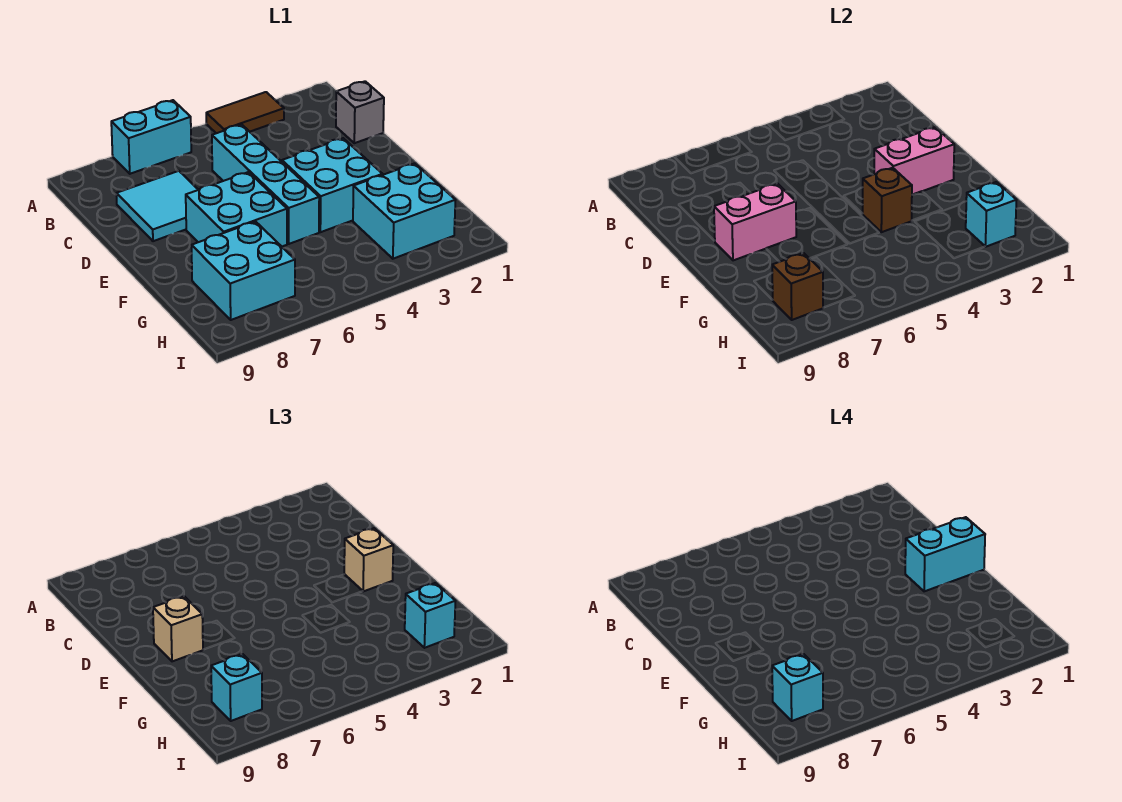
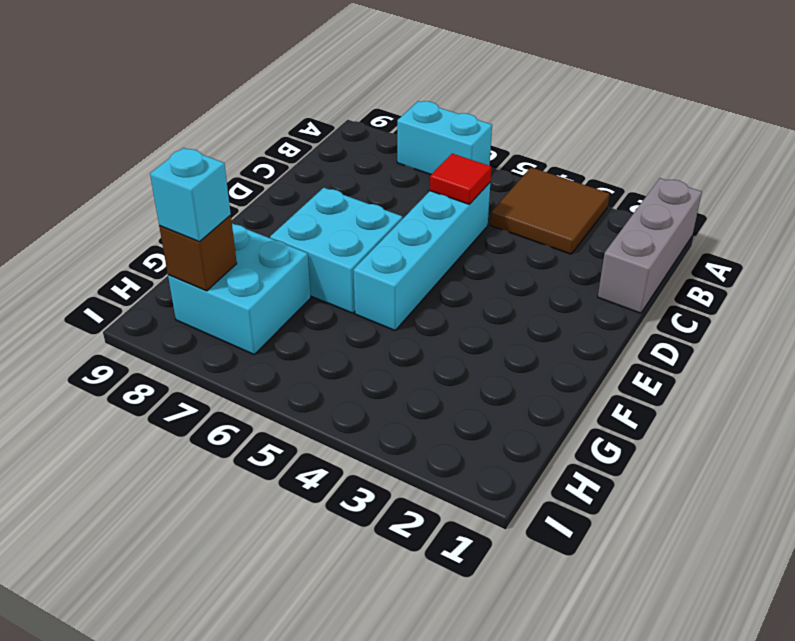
grey brick A1:C1 level 1 -> grey brick C1 level 1
brown tile A3:B4 level 1 -> brown tile A3:A4 level 1
red tile C5 level 2 -> none
none -> cyan tile C7:D8 level 1
none -> cyan brick E3:F4 level 1
none -> cyan brick G2:H3 level 1

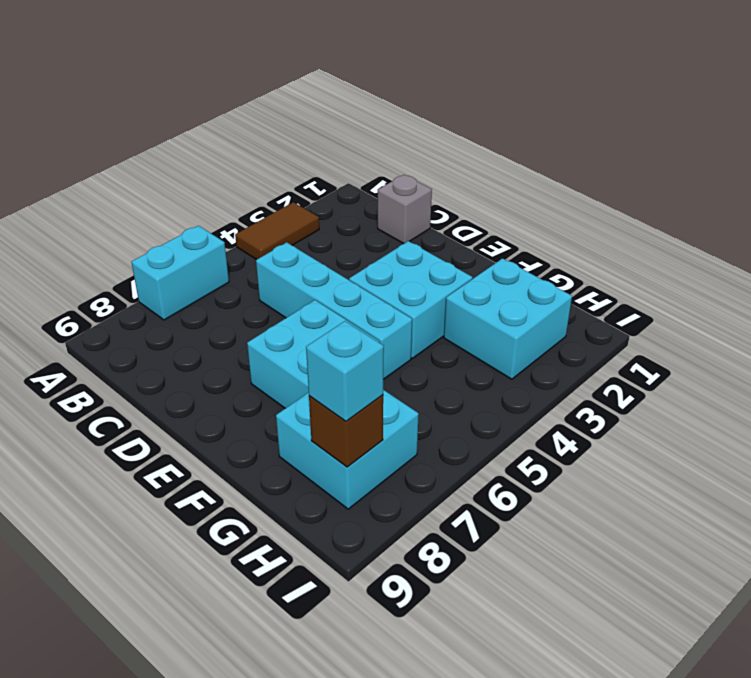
none -> cyan tile C7:D8 level 1
none -> pink brick E2:E3 level 2
none -> pink brick E7:E8 level 2

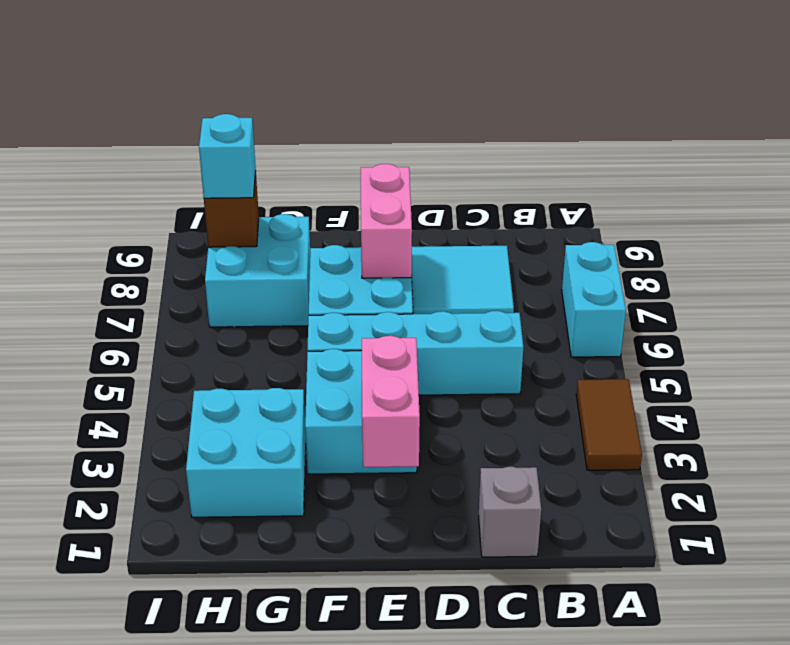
none -> brown brick F4 level 2
none -> cyan brick H2 level 2
none -> tan brick E2 level 3

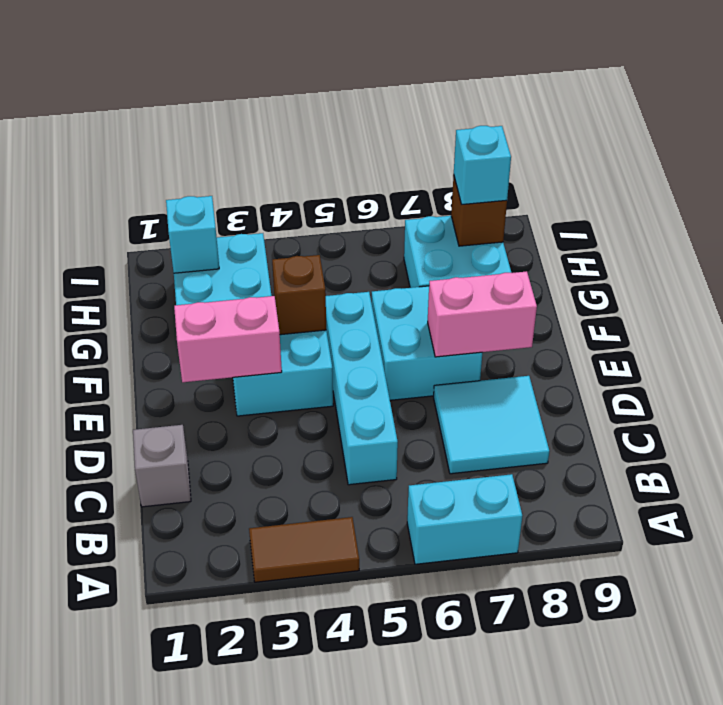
none -> tan brick E2 level 3
none -> tan brick E8 level 3
none -> cyan brick H2 level 3

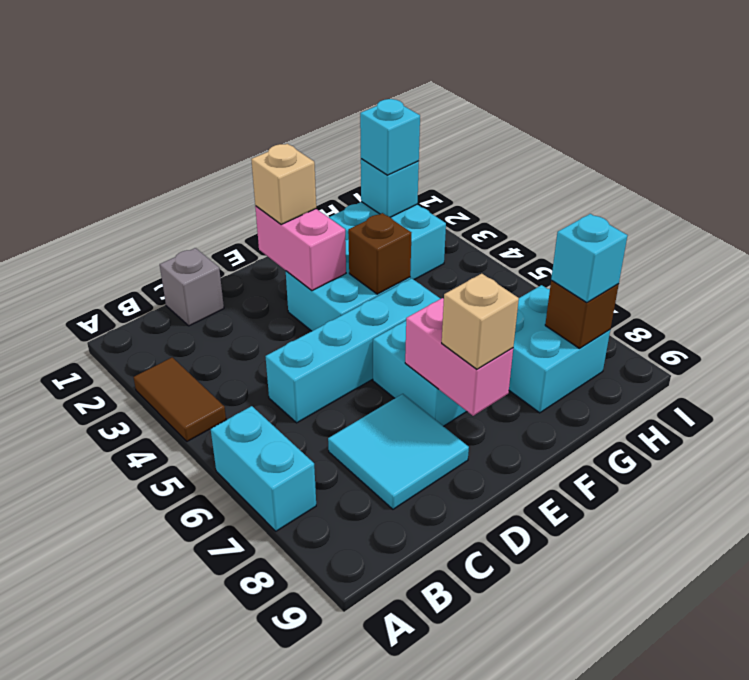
none -> cyan brick E1:E2 level 4
none -> cyan brick H8 level 4

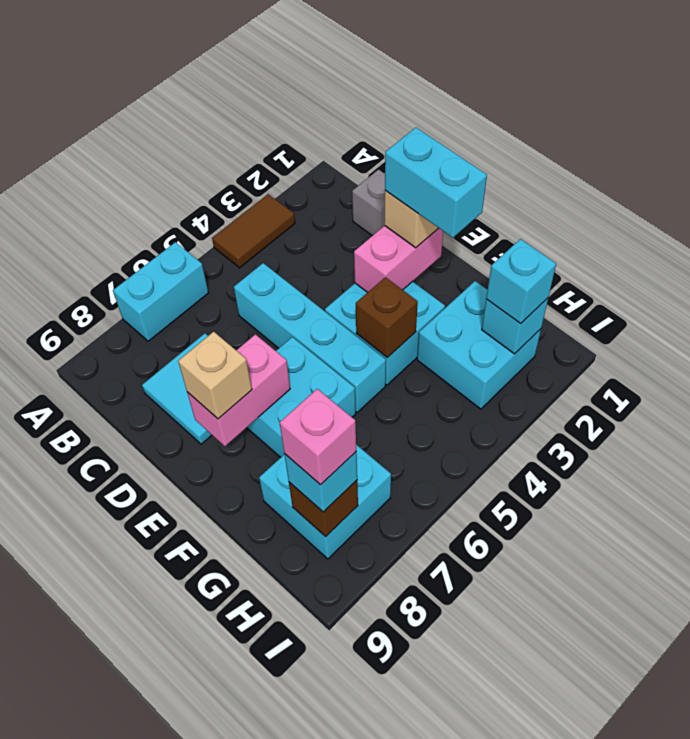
cyan brick E2:F2 level 4 -> cyan brick E1:E2 level 4
pink brick H8 level 4 -> cyan brick H8 level 4

